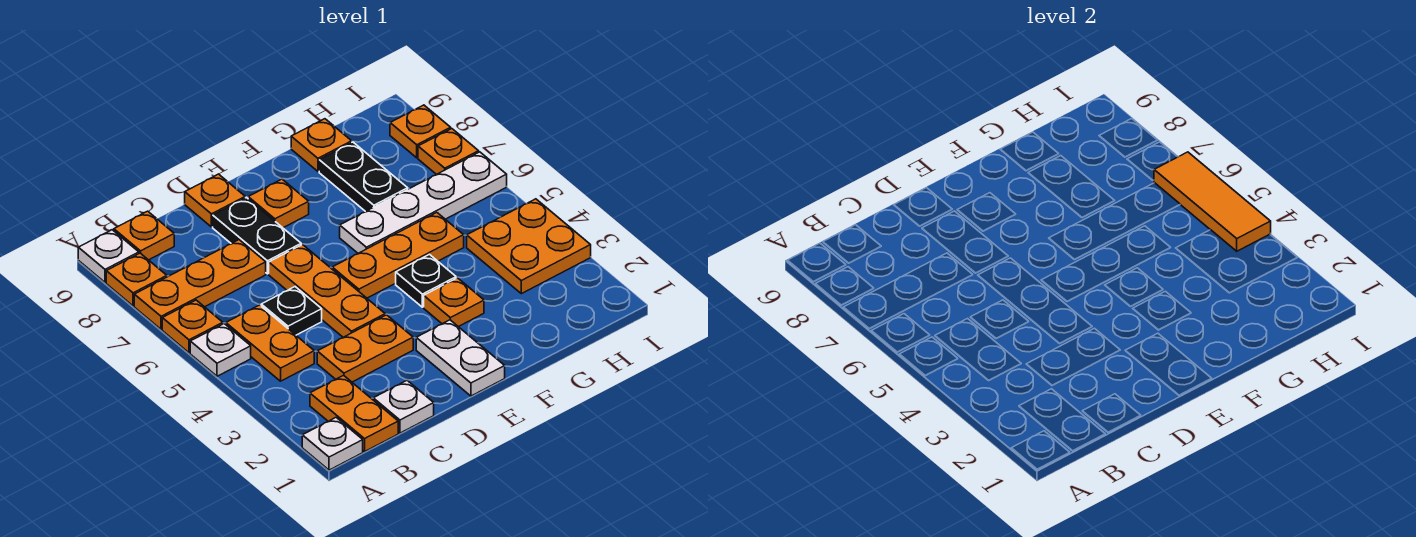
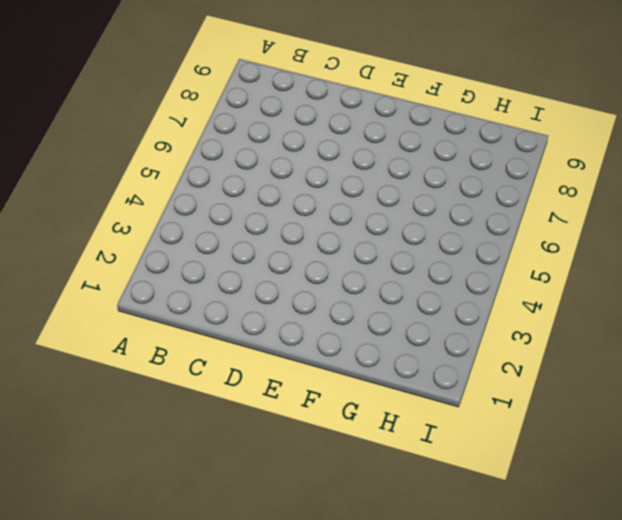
none -> white plate A1 level 1
none -> white plate A5 level 1
none -> orange plate A6 level 1

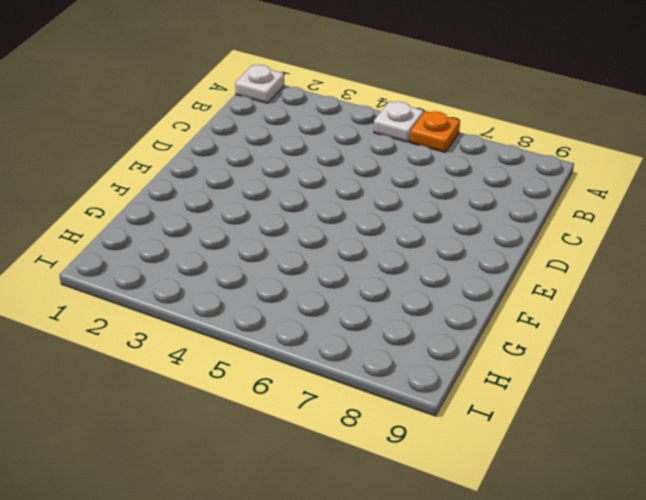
none -> orange plate A7:C7 level 1
none -> orange plate A8 level 1
none -> white plate A9 level 1

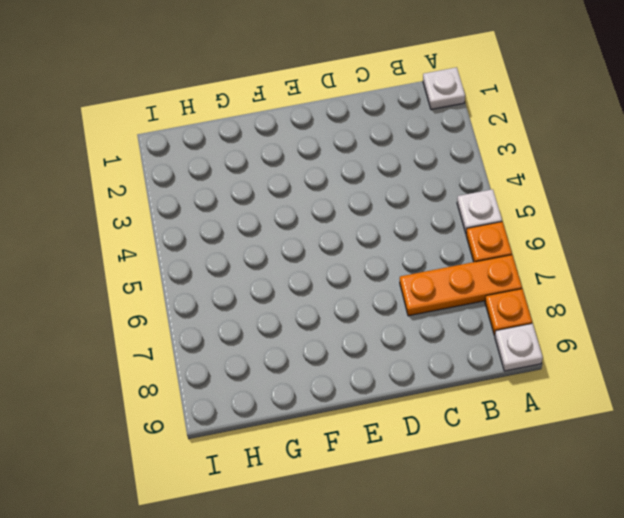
none -> orange plate B1:B2 level 1
none -> orange plate B4:B5 level 1
none -> orange plate B9 level 1

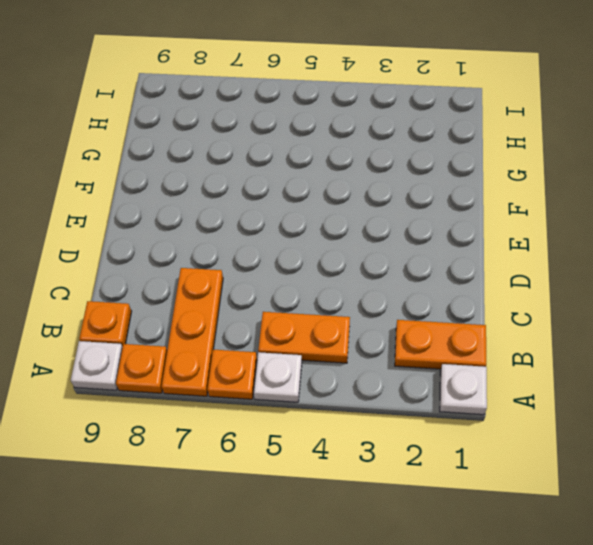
none -> white plate C1 level 1
none -> orange plate C3:D3 level 1
none -> black plate C5 level 1

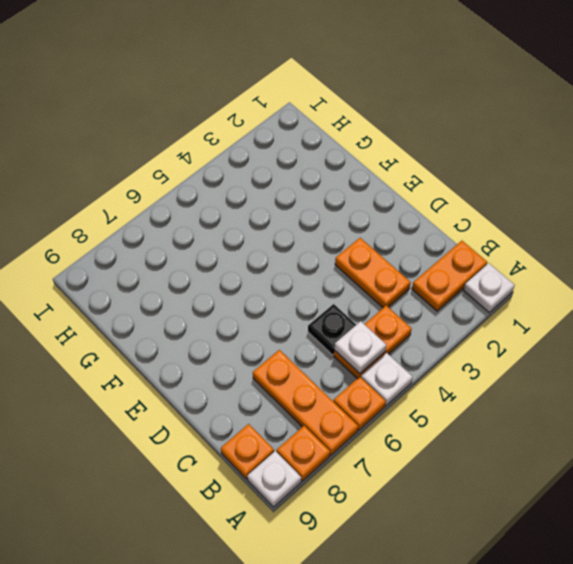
white plate B5 level 2 -> white plate C1 level 1
none -> orange plate D4:D6 level 1
none -> black plate D7:D8 level 1
none -> orange plate D9 level 1

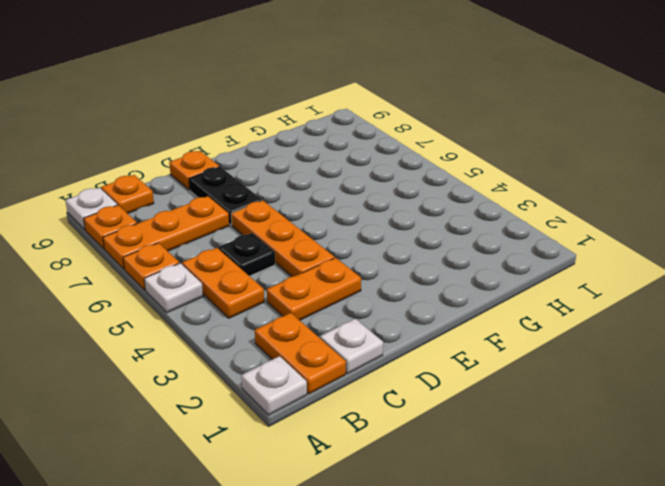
none -> white plate E1:E2 level 1
none -> orange plate E5:G5 level 1
none -> orange plate E8 level 1

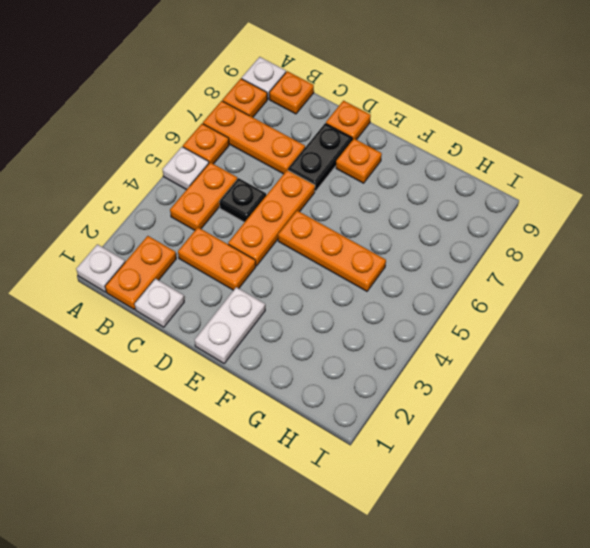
none -> orange plate F3 level 1
none -> black plate F4 level 1
none -> white plate F6:I6 level 1

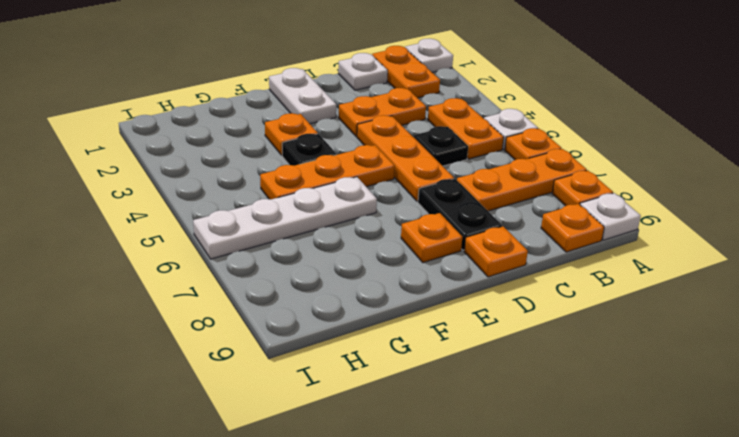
none -> black plate G7:G8 level 1
none -> orange plate G9 level 1
none -> orange plate H3:I4 level 1

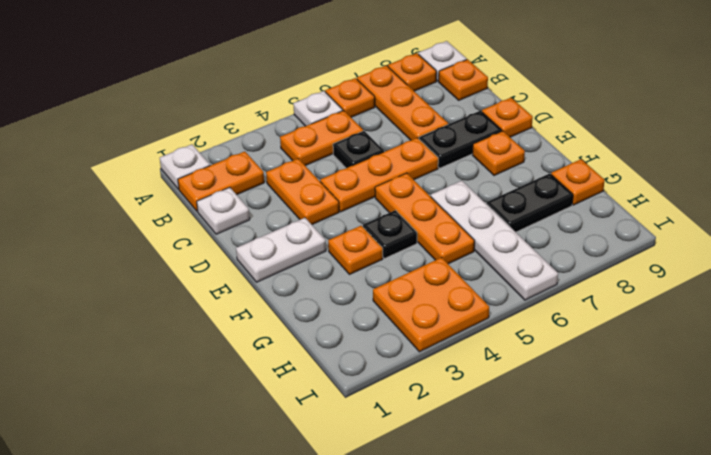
none -> orange plate I7 level 1
none -> orange plate I8 level 1
none -> orange tile I4:I6 level 2

